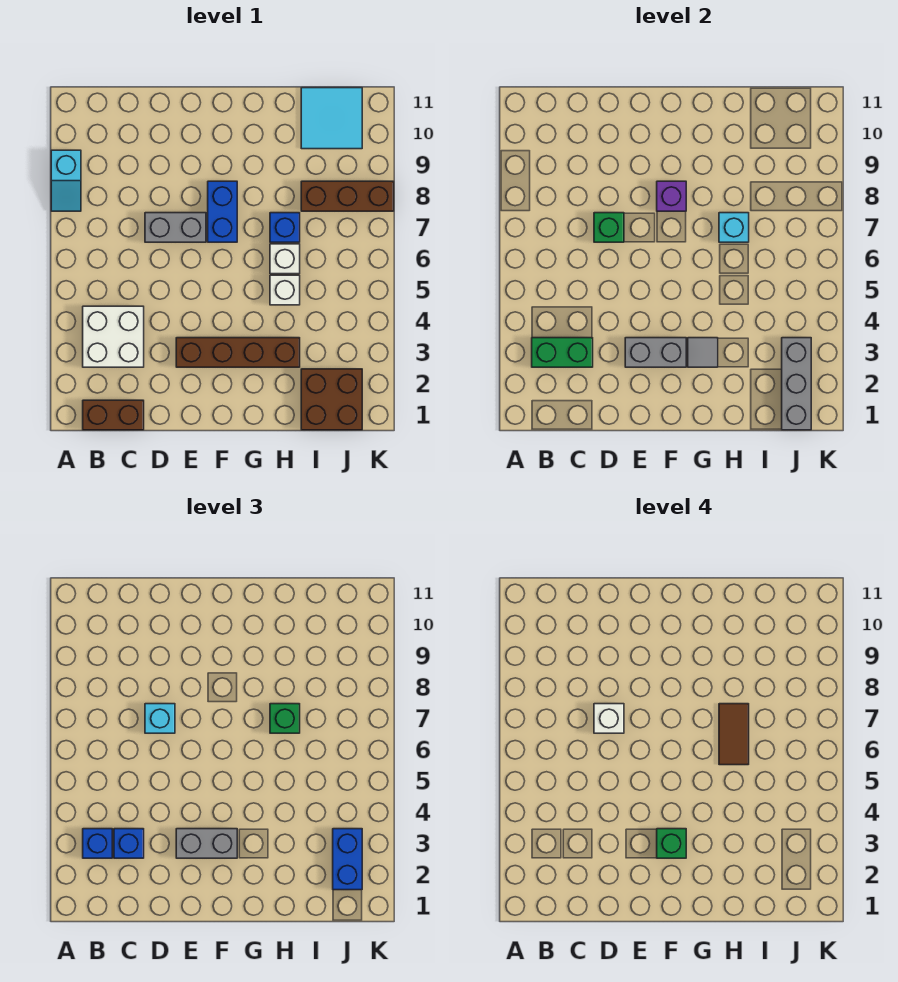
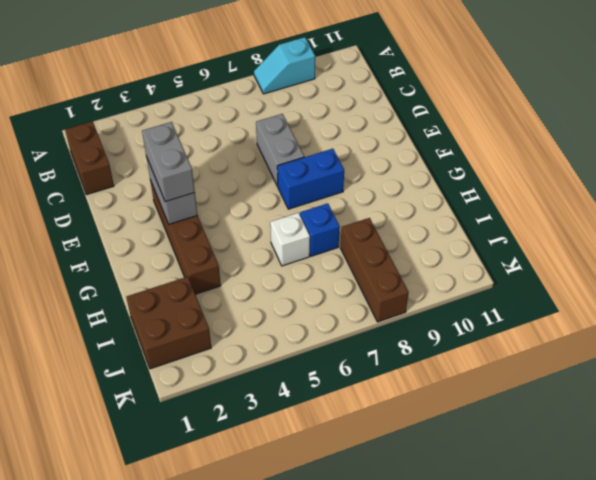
none -> white brick B3:C4 level 1
none -> white brick H5 level 1
none -> cyan tile I10:J11 level 1

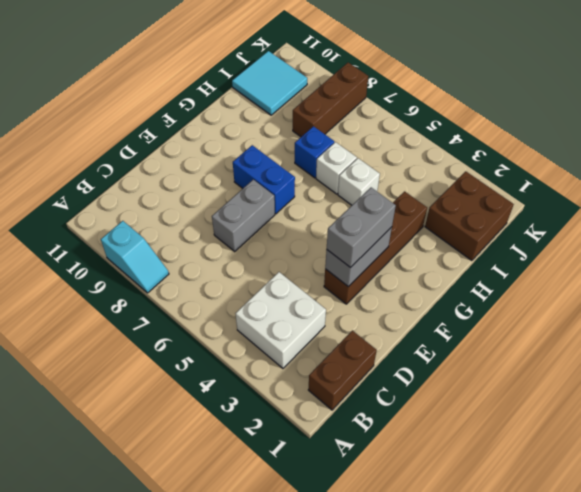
none -> green brick B3:C3 level 2
none -> green brick D7 level 2
none -> purple brick F8 level 2

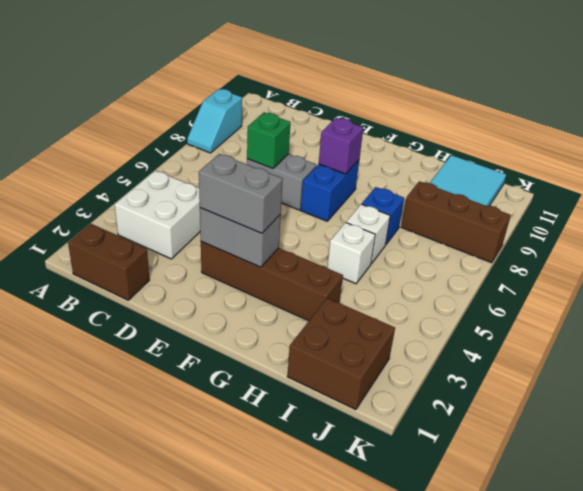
none -> green brick B3:C3 level 2
none -> grey tile G3 level 2
none -> cyan brick H7 level 2

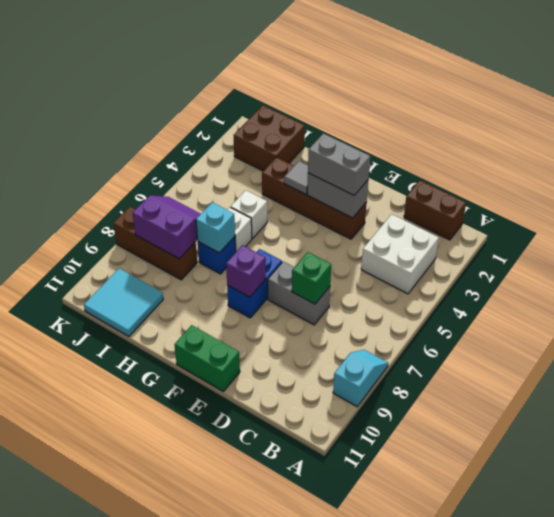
green brick E11:F11 level 1 -> green brick B3:C3 level 2
purple slope I7:J8 level 2 top 8 -> none
none -> grey brick J1:J3 level 2
none -> blue brick B3 level 3
none -> blue brick C3 level 3

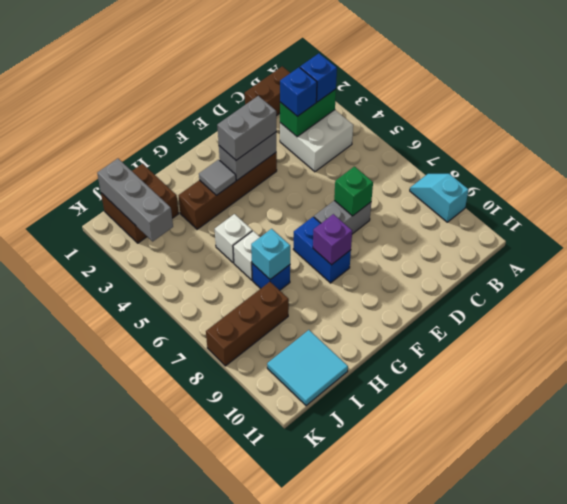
none -> cyan brick D7 level 3
none -> green brick H7 level 3
none -> blue brick J2:J3 level 3

